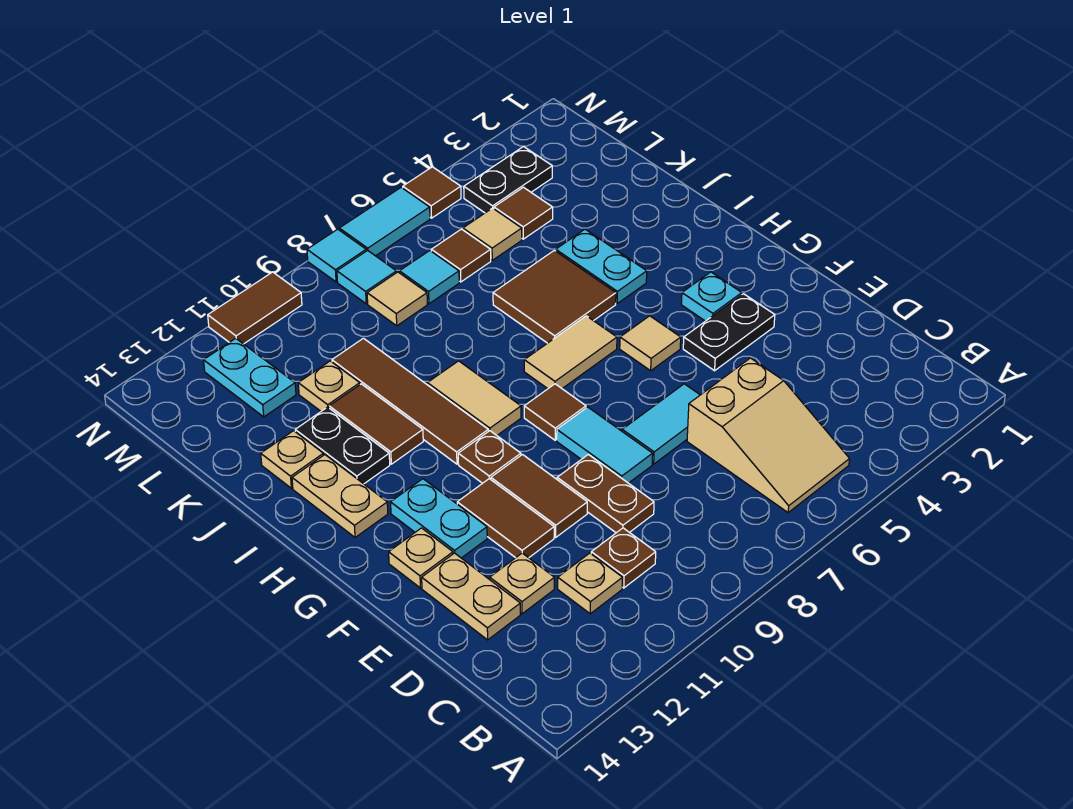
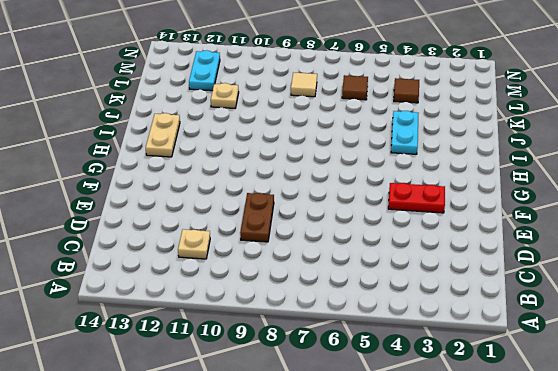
red plate F3:F4 level 1 -> black plate F3:F4 level 1
none -> tan slope B5:D6 level 1 top D
none -> brown plate C10 level 1
none -> tan plate D12 level 1
none -> tan plate D13:E13 level 1

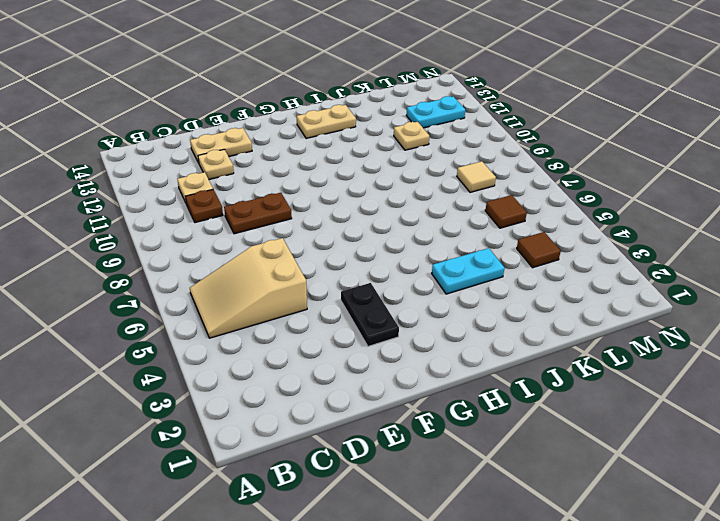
none -> cyan tile E6:E7 level 1
none -> cyan tile E8:F8 level 1
none -> brown tile E10:F10 level 1
none -> brown tile E11:F11 level 1

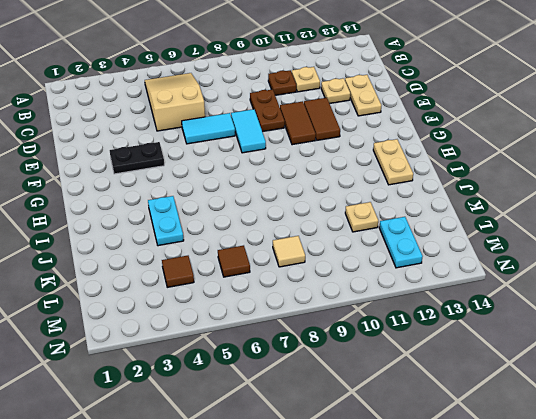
none -> cyan plate F12:G12 level 1
none -> tan plate F13 level 1
none -> cyan plate G3 level 1
none -> tan tile G5 level 1

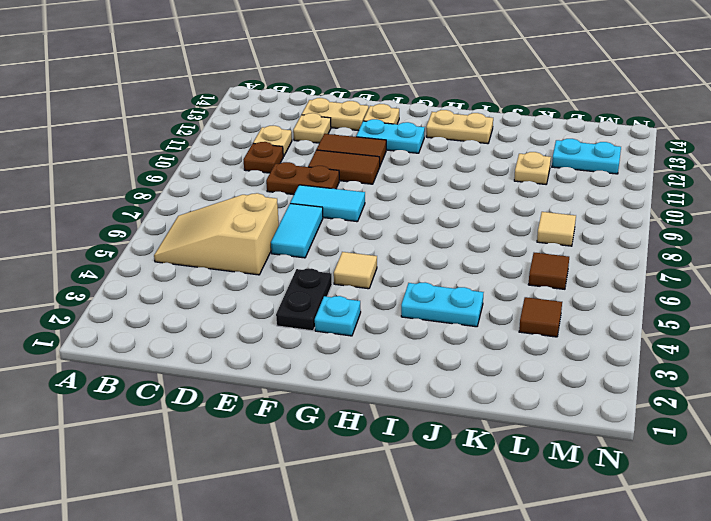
none -> brown tile G8 level 1
none -> brown plate G10 level 1
none -> tan tile H6:H7 level 1
none -> tan tile H9:I9 level 1

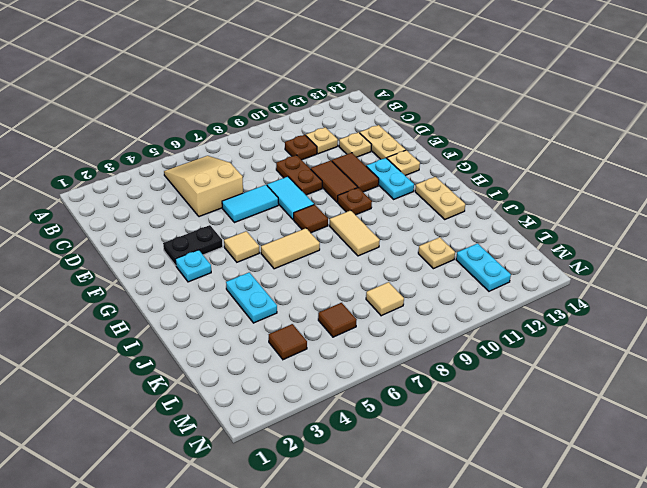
none -> brown tile H10:K10 level 1
none -> brown tile I5:J6 level 1
none -> brown tile I11:J11 level 1
none -> black plate I12:J12 level 1

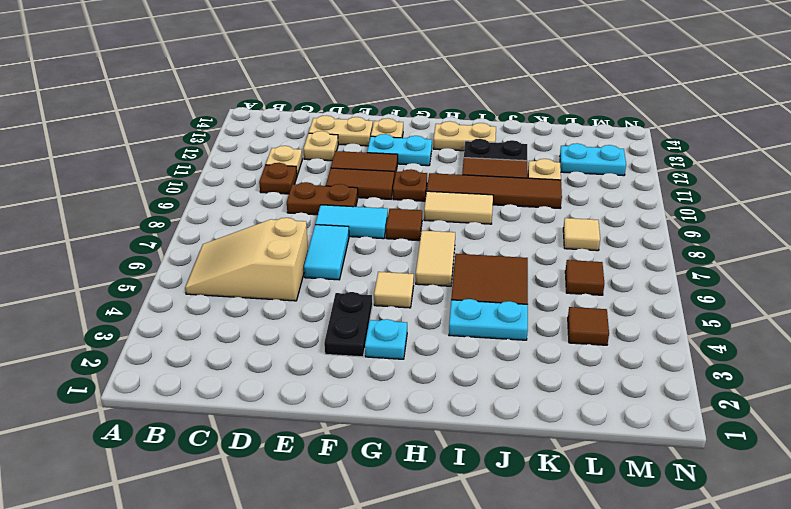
none -> tan plate J13 level 1
none -> tan tile L5 level 1
none -> cyan tile L7 level 1
none -> black plate M3:M4 level 1

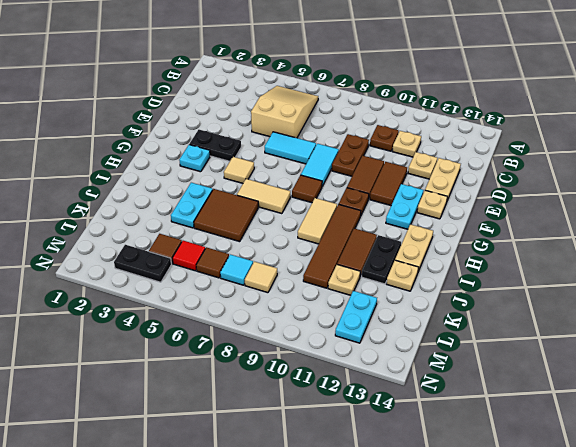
red tile L5 level 1 -> tan tile L5 level 1
none -> cyan tile M8 level 1
none -> brown tile N5 level 1
none -> cyan tile N6:N7 level 1
none -> cyan tile N8 level 1

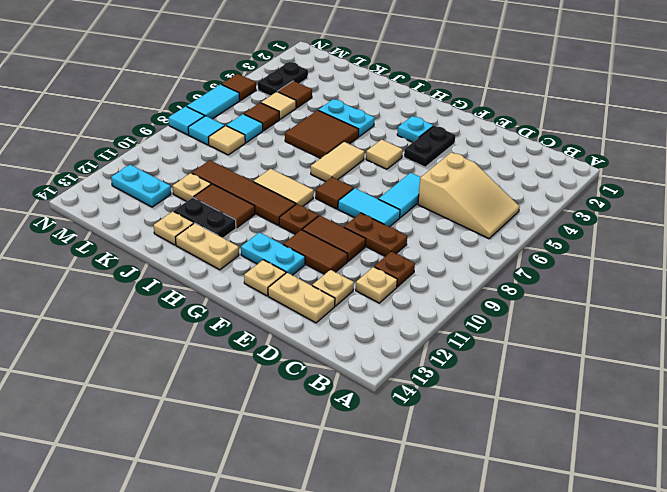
none -> brown tile N10:N11 level 1

